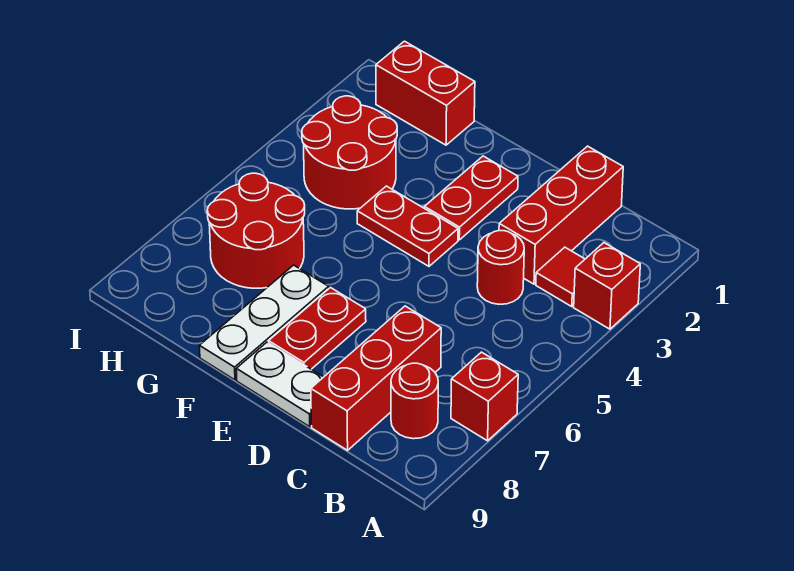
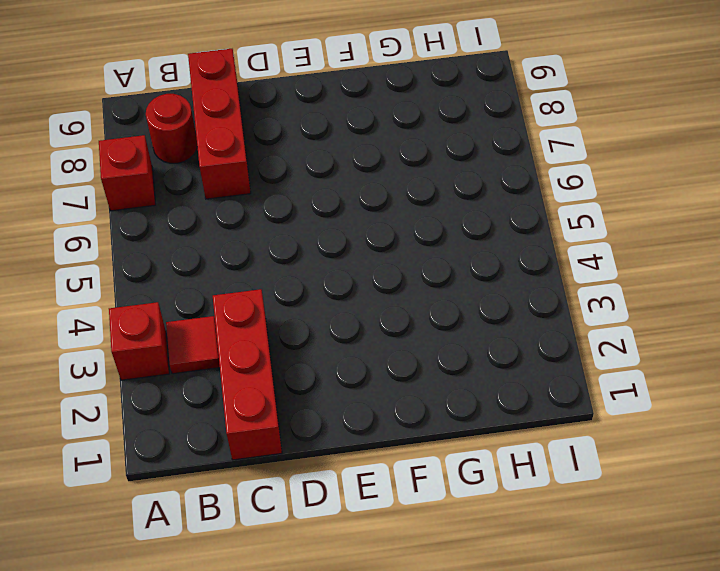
none -> red round brick C4 level 1
none -> white plate D9:E9 level 1
none -> red plate E2:E3 level 1

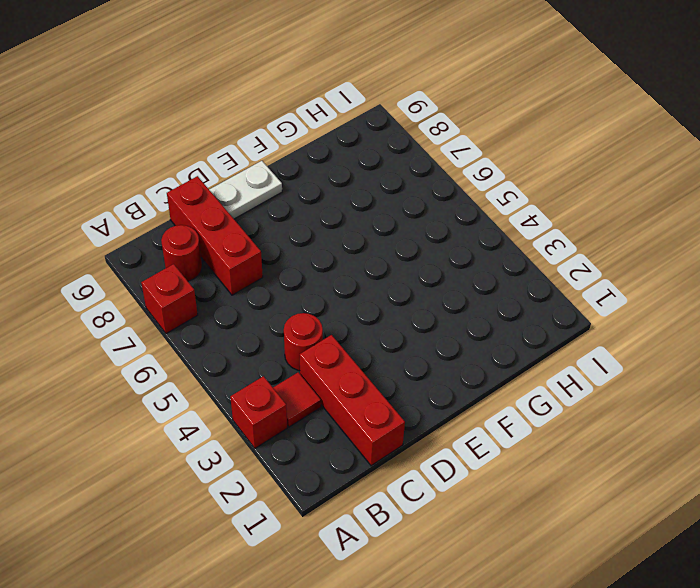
none -> red plate E2:E3 level 1
none -> red plate E4:F4 level 1
none -> red plate E7:E8 level 1

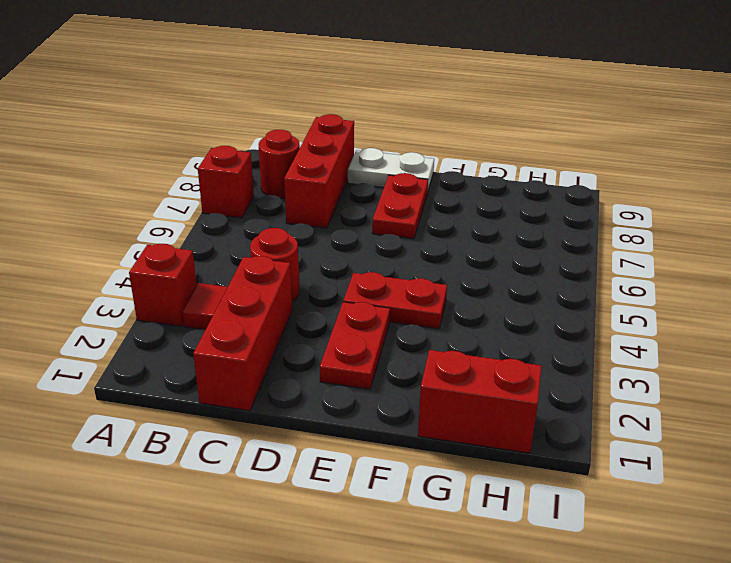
none -> white plate F7:F9 level 1
none -> red round brick G3:H4 level 1
none -> red round brick G6:H7 level 1

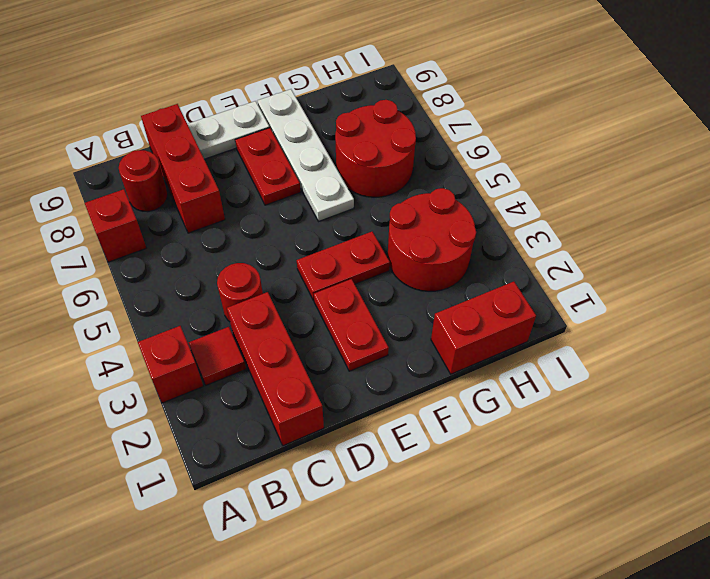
white plate F6:F9 level 1 -> white plate F7:F9 level 1

